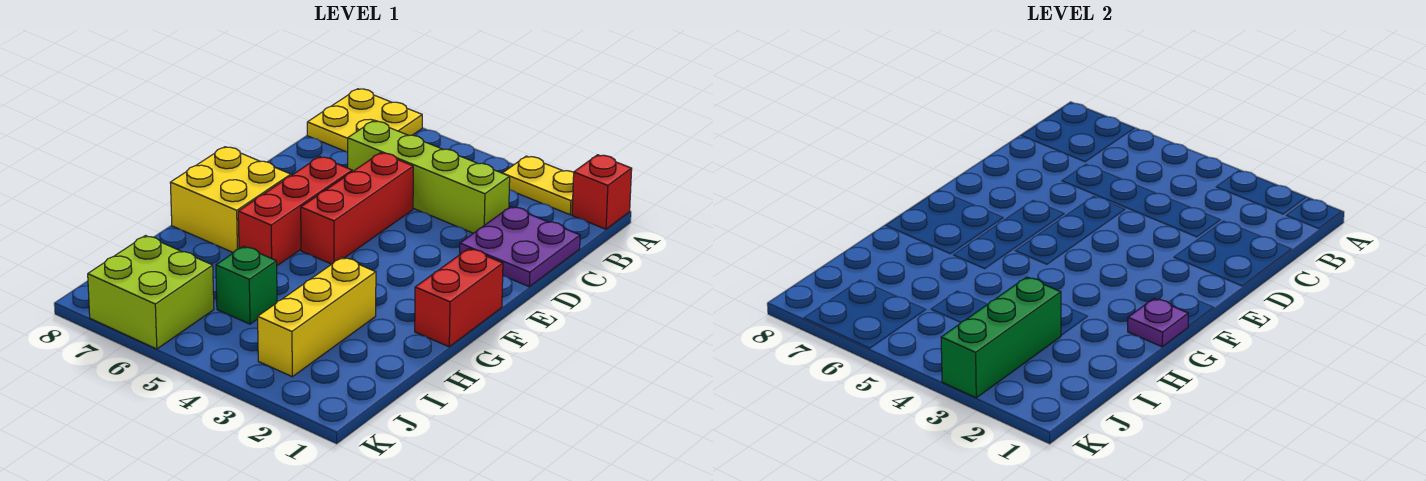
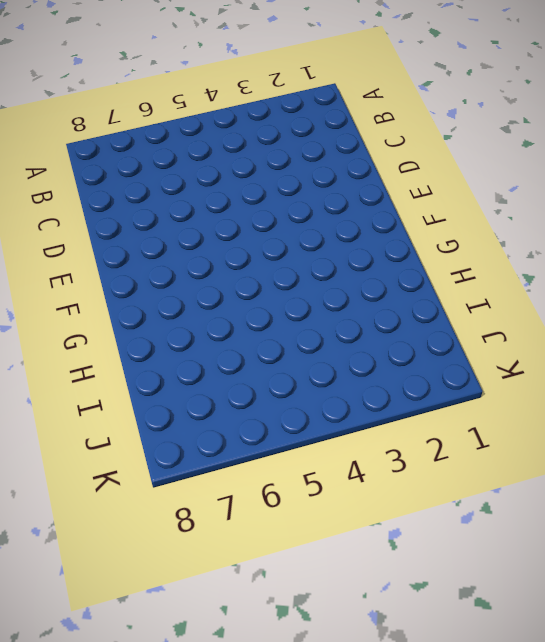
none -> red brick A1 level 1
none -> yellow plate A2:A3 level 1
none -> yellow plate A7:B8 level 1

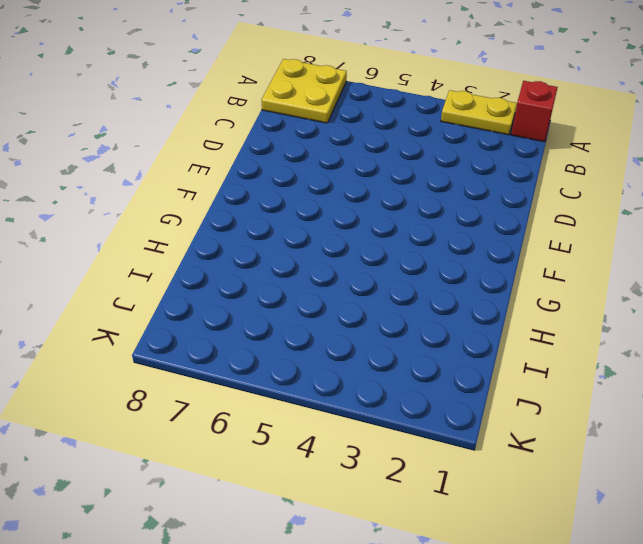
none -> purple plate C1:D2 level 1
none -> lime brick C3:C6 level 1
none -> red brick D5:F5 level 1

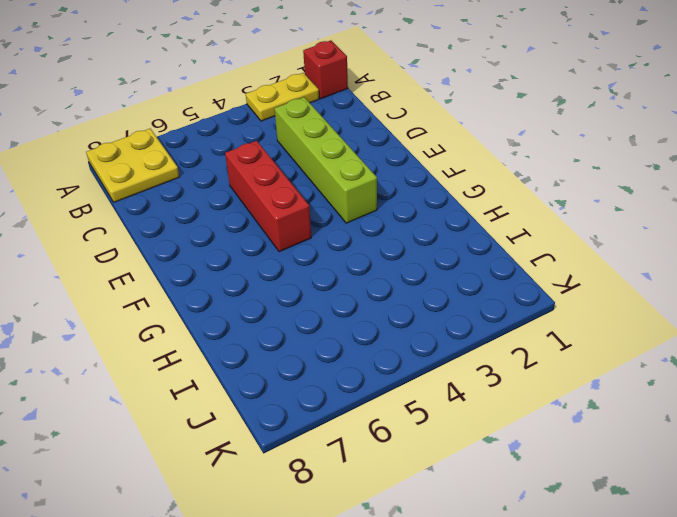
lime brick C3:F3 level 1 -> lime brick C3:C6 level 1
none -> purple plate C1:D2 level 1
none -> red brick E6:G6 level 1
none -> red brick F1:G1 level 1

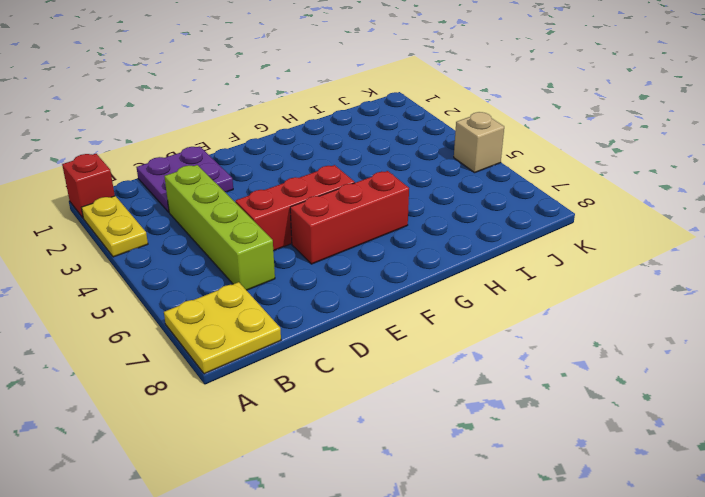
tan brick K5 level 1 -> none
none -> red brick F1:G1 level 1
none -> yellow brick F7:G8 level 1
none -> yellow brick H3:J3 level 1

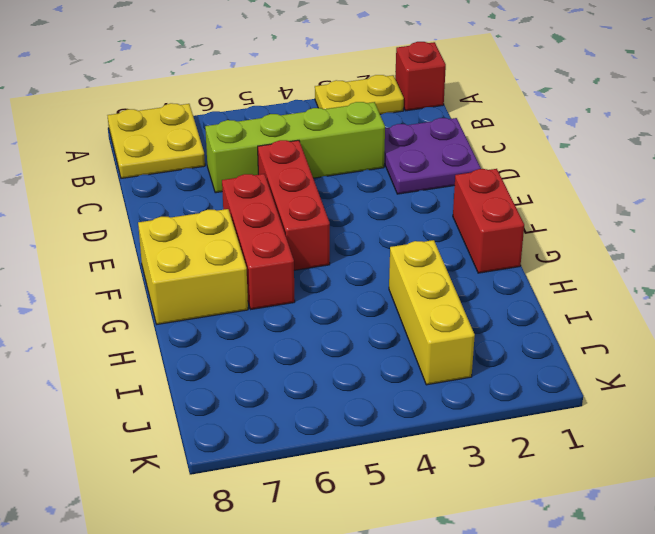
none -> green brick I5 level 1
none -> lime brick J6:K7 level 1
none -> purple plate G1 level 2

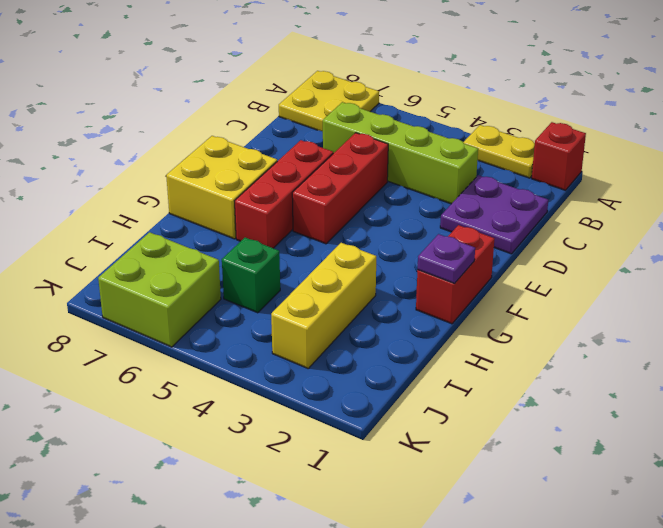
none -> green brick I3:K3 level 2

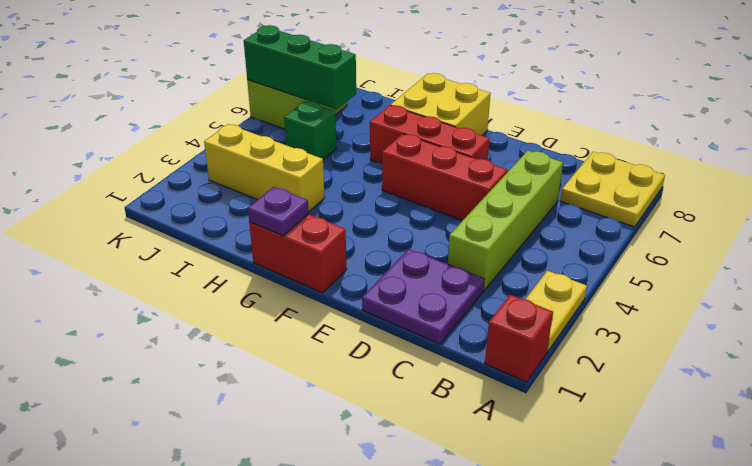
green brick I6:K6 level 2 -> green brick I3:K3 level 2

